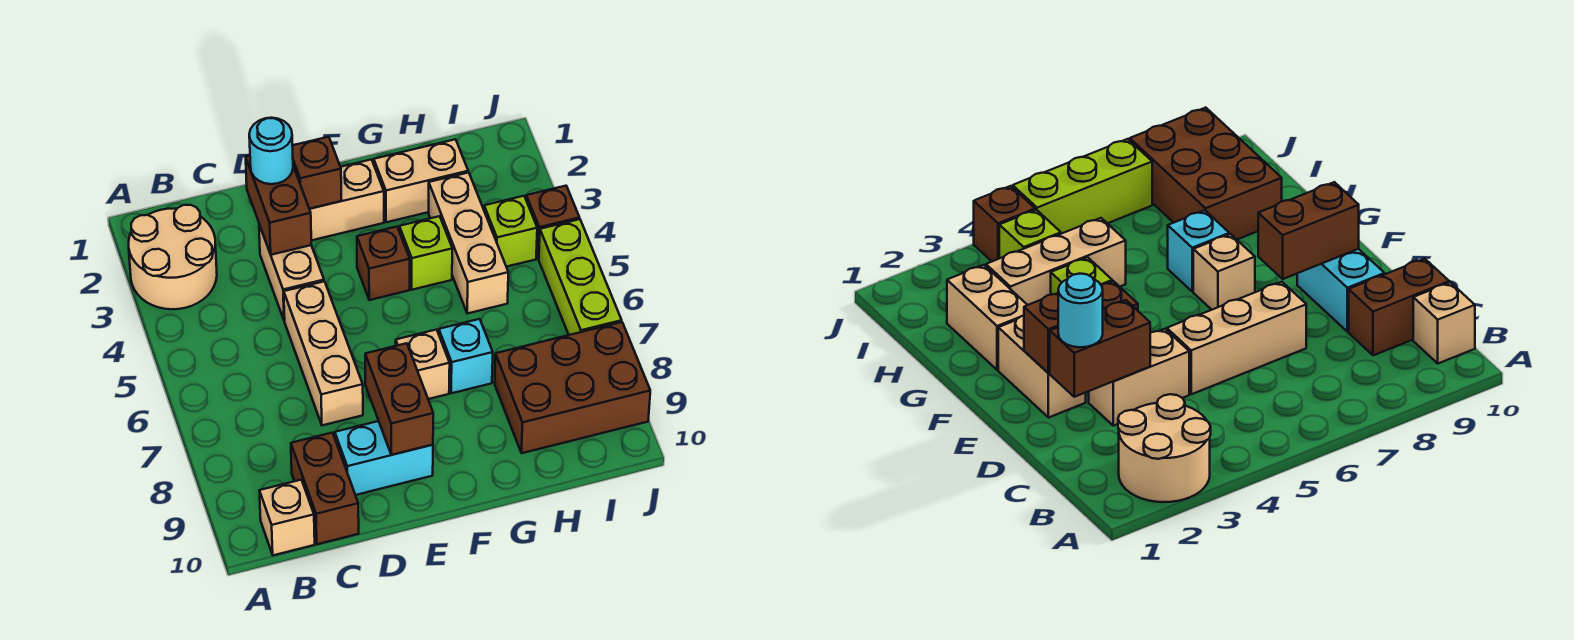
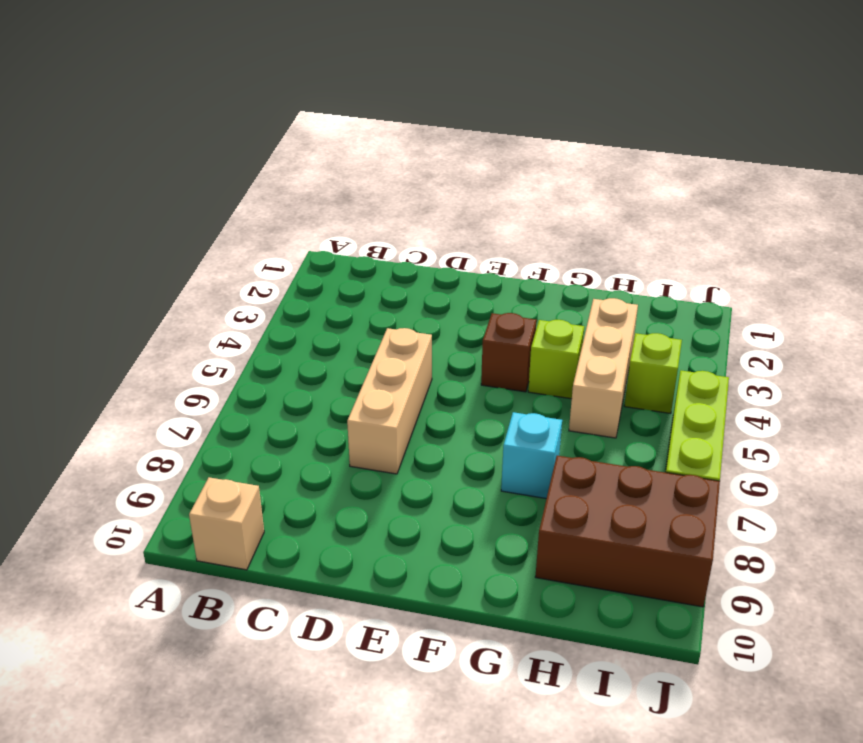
none -> tan round brick A2:B3 level 1
none -> brown brick C9:C10 level 1
none -> tan brick D3:D4 level 1

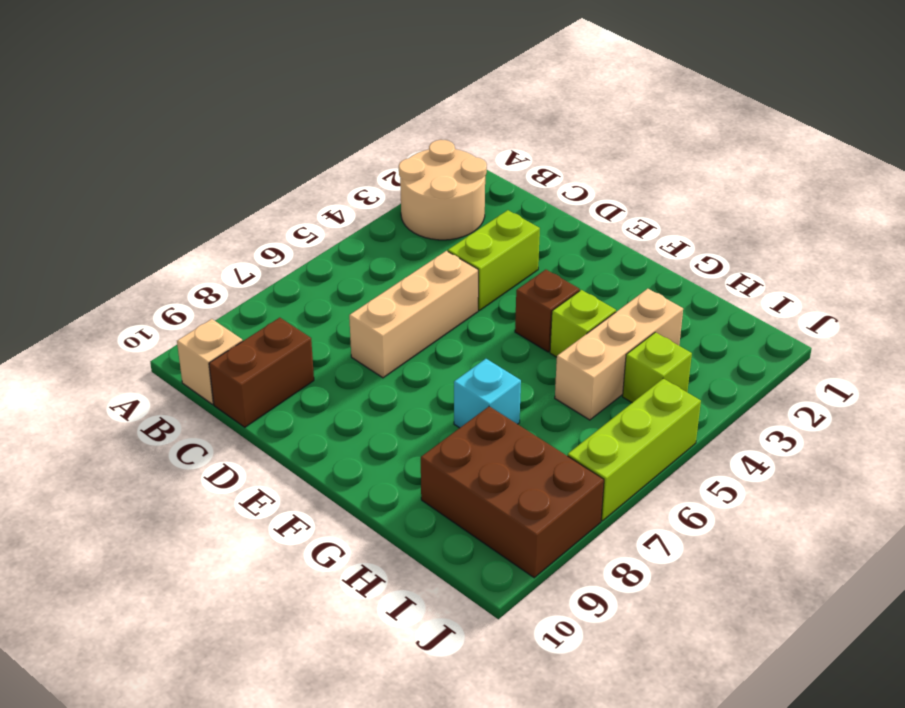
lime brick D3:D4 level 1 -> tan brick D3:D4 level 1
none -> cyan brick D9:E9 level 1
none -> tan brick E2:F2 level 1
none -> tan brick F7 level 1

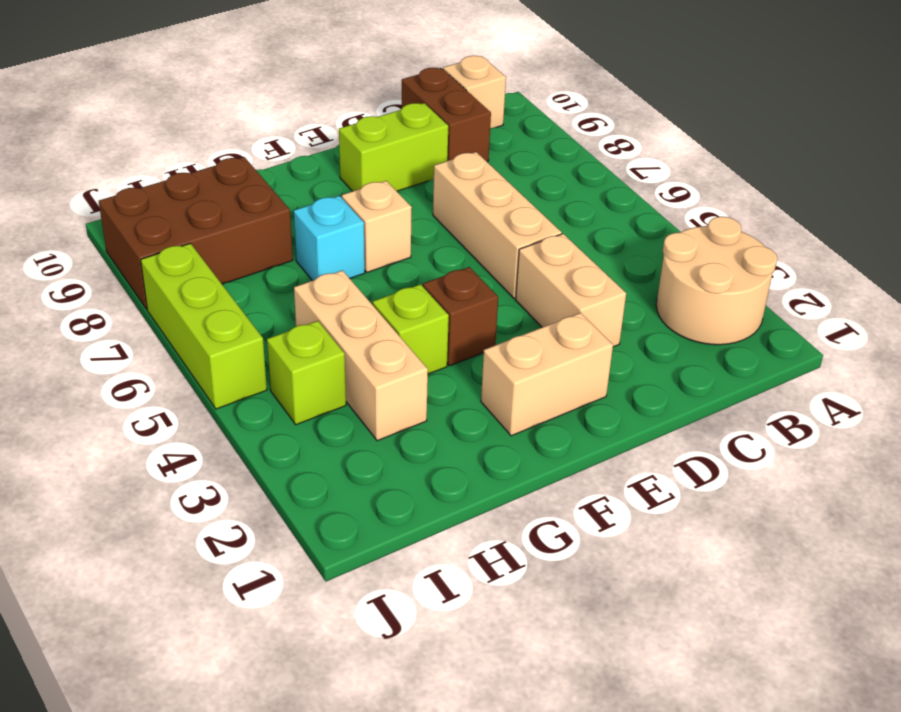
lime brick D9:E9 level 1 -> cyan brick D9:E9 level 1
none -> tan brick G2:H2 level 1
none -> brown brick J4 level 1
none -> brown brick D2:D3 level 2

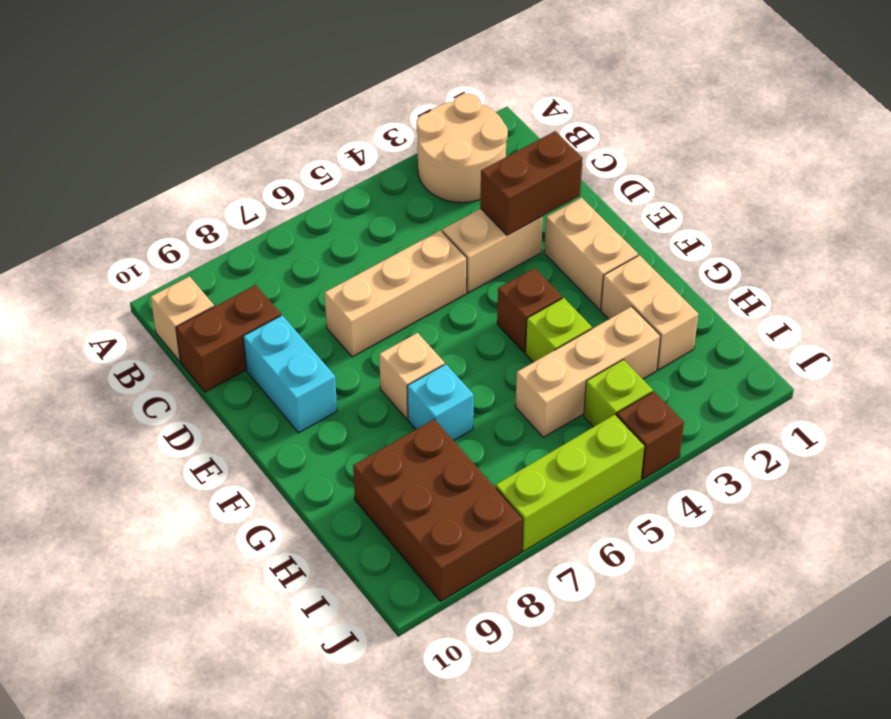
none -> brown brick E2 level 2
none -> brown brick E8:E9 level 2
none -> cyan round brick D2 level 3

